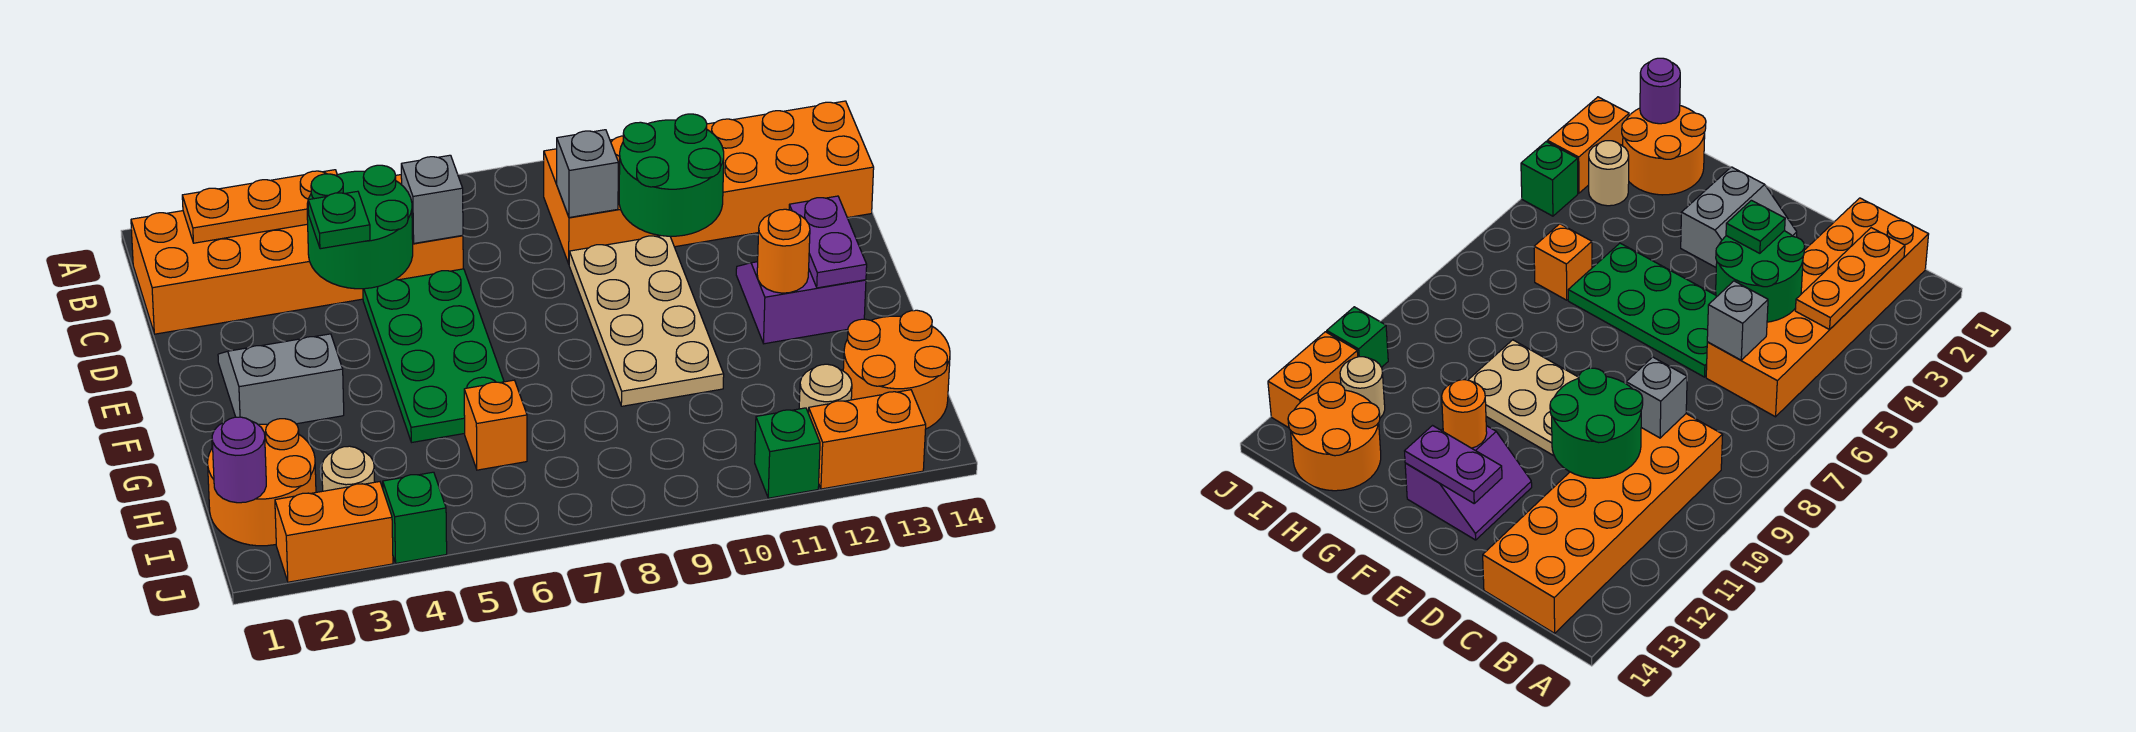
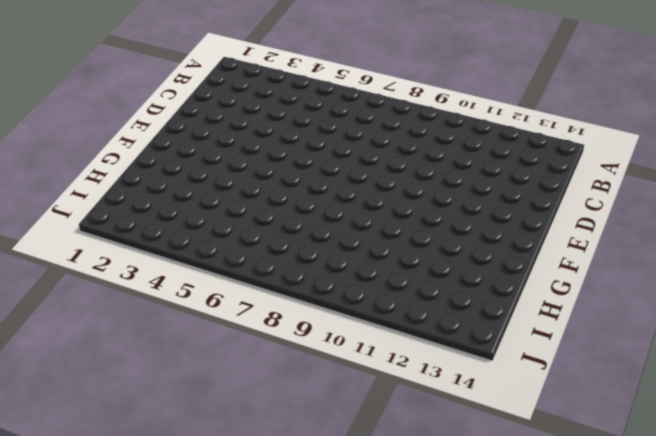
none -> orange brick B1:C6 level 1
none -> orange brick B9:C14 level 1
none -> green plate D5:G6 level 1

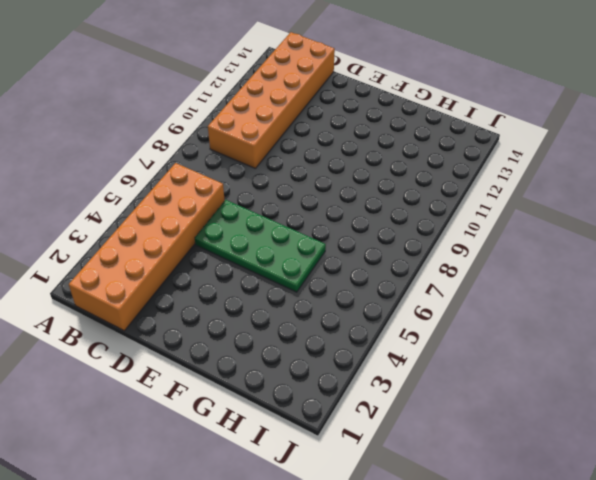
none -> tan plate D9:G10 level 1
none -> grey slope E2:F3 level 1 top F
none -> purple slope E12:F13 level 1 top F

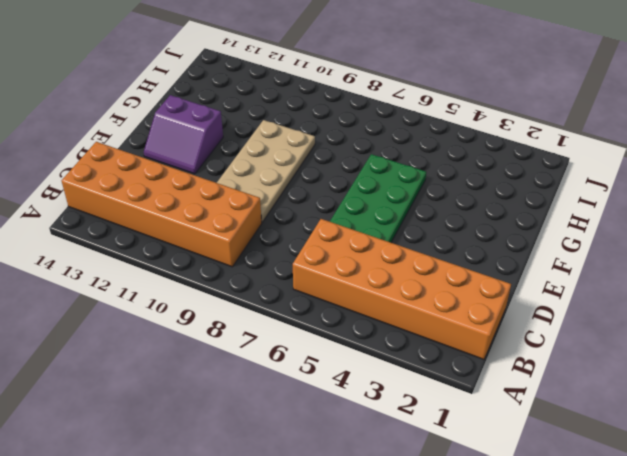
none -> grey slope E2:F3 level 1 top F
none -> orange round brick H1:I2 level 1
none -> orange brick H6 level 1

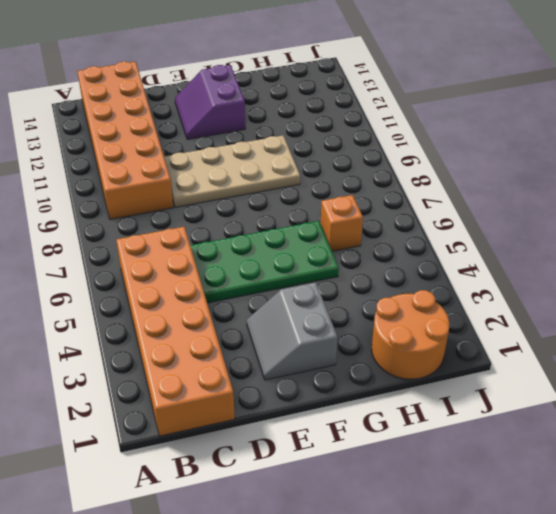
none -> orange round brick H13:I14 level 1
none -> tan round brick I3 level 1
none -> tan round brick I12 level 1

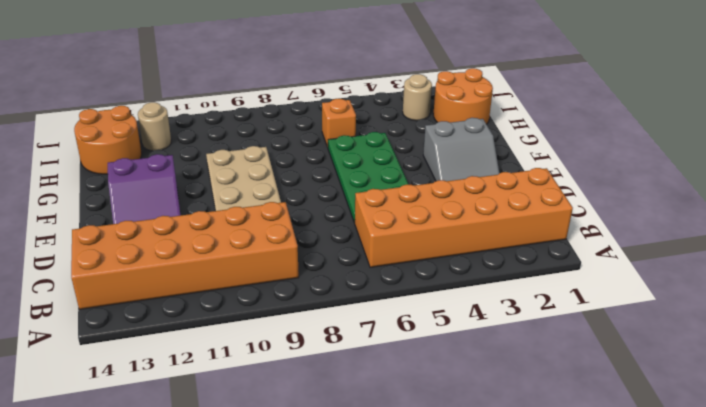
none -> orange brick J2:J3 level 1
none -> green brick J4 level 1
none -> green brick J11 level 1

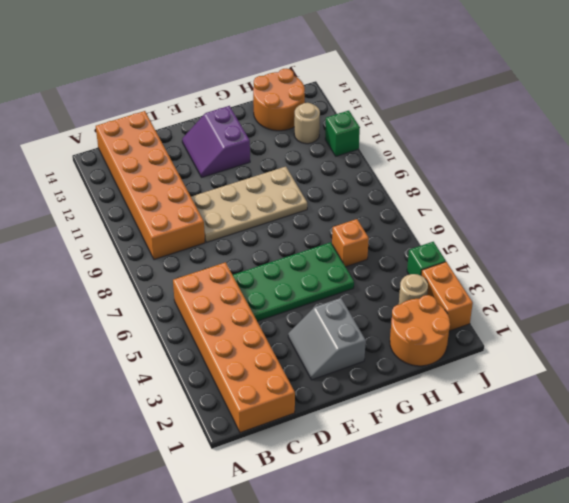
none -> orange brick J12:J13 level 1
none -> orange plate B2:B4 level 2
none -> green round brick C4:D5 level 2

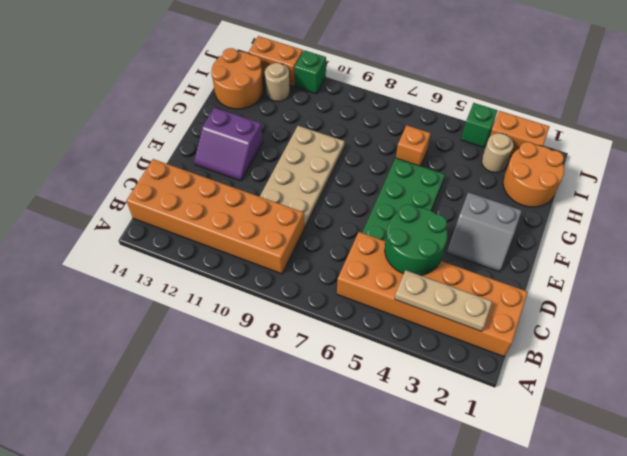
tan plate B2:B4 level 2 -> orange plate B2:B4 level 2
none -> grey brick C6 level 2
none -> grey brick C9 level 2
none -> green round brick C10:D11 level 2

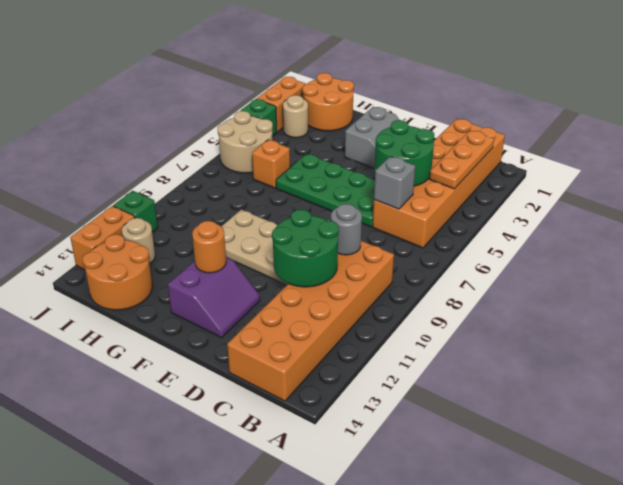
grey round brick C9 level 2 -> grey brick C9 level 2
tan round brick I5:J6 level 1 -> none
none -> purple plate E13:F13 level 2
none -> purple round brick I1 level 2
none -> green plate D4 level 3

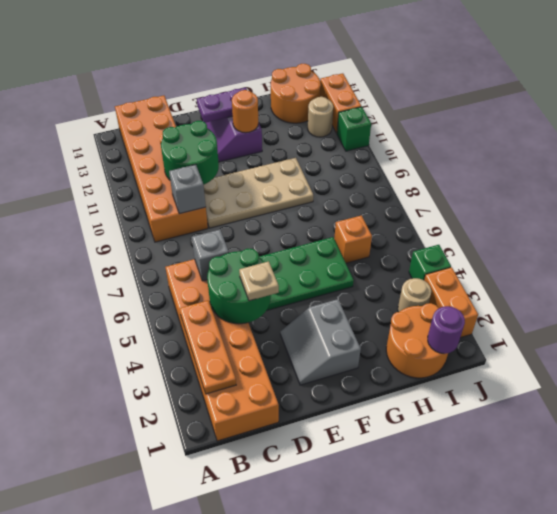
tan plate D4 level 3 -> green plate D4 level 3

